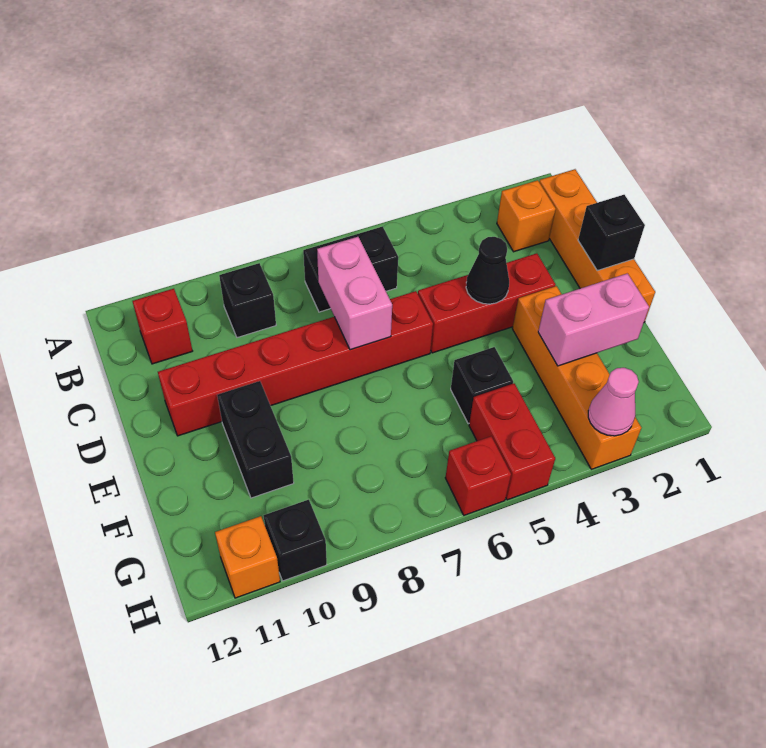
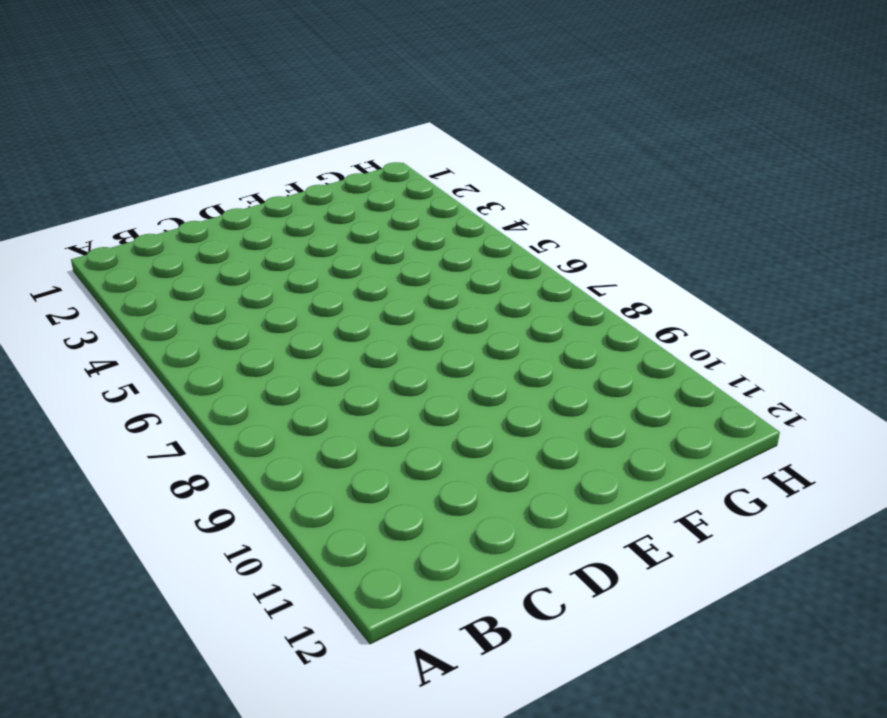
none -> orange brick B1:E1 level 1
none -> orange brick B2 level 1
none -> black brick B6:B7 level 1

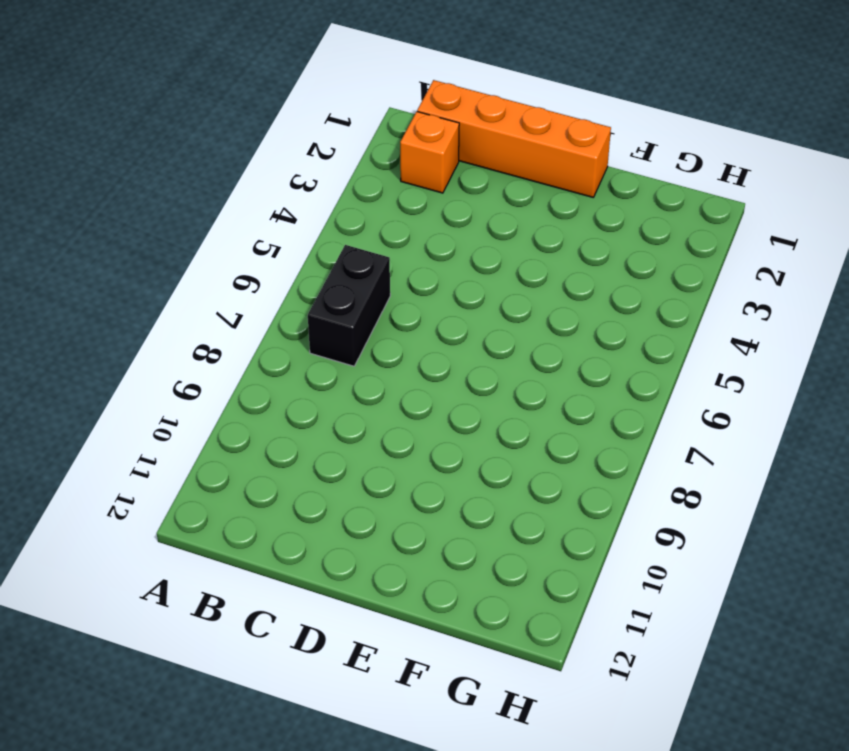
none -> black brick B9 level 1
none -> red brick B11 level 1
none -> red brick D3:D5 level 1

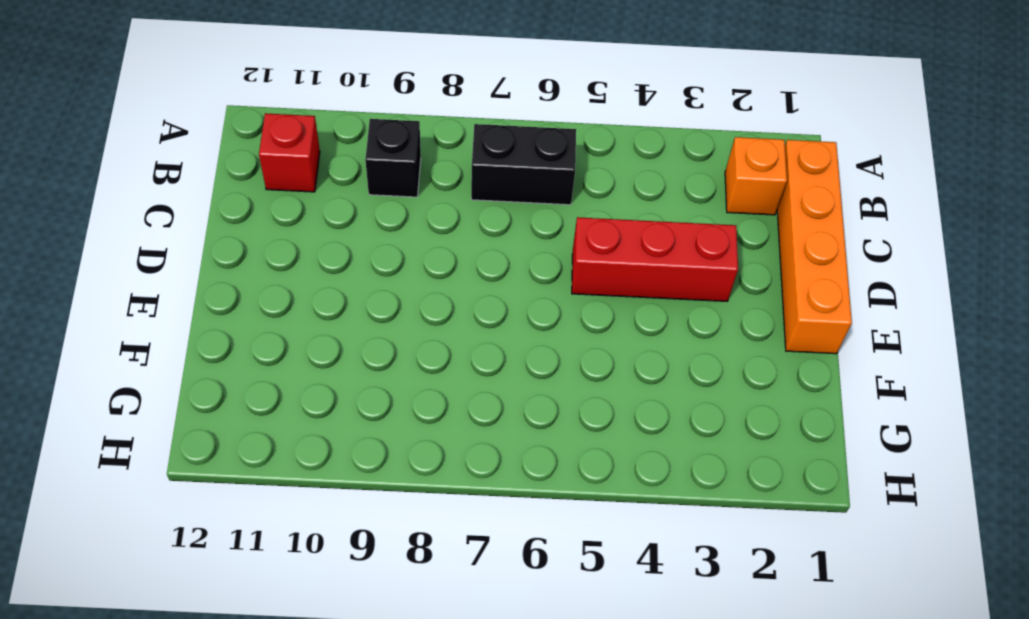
none -> red brick D6:D11 level 1
none -> orange brick E3:H3 level 1
none -> black brick E10:F10 level 1

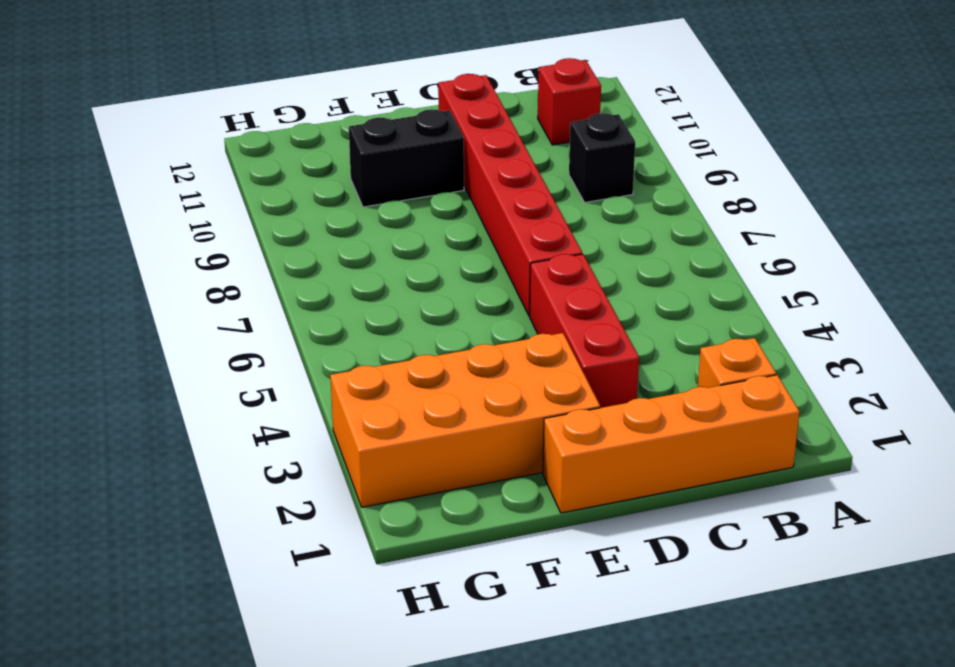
orange brick E2:H3 level 1 -> orange brick E3:H3 level 1
none -> black brick B6:B7 level 1
none -> black brick F5 level 1
none -> red brick G5:H5 level 1

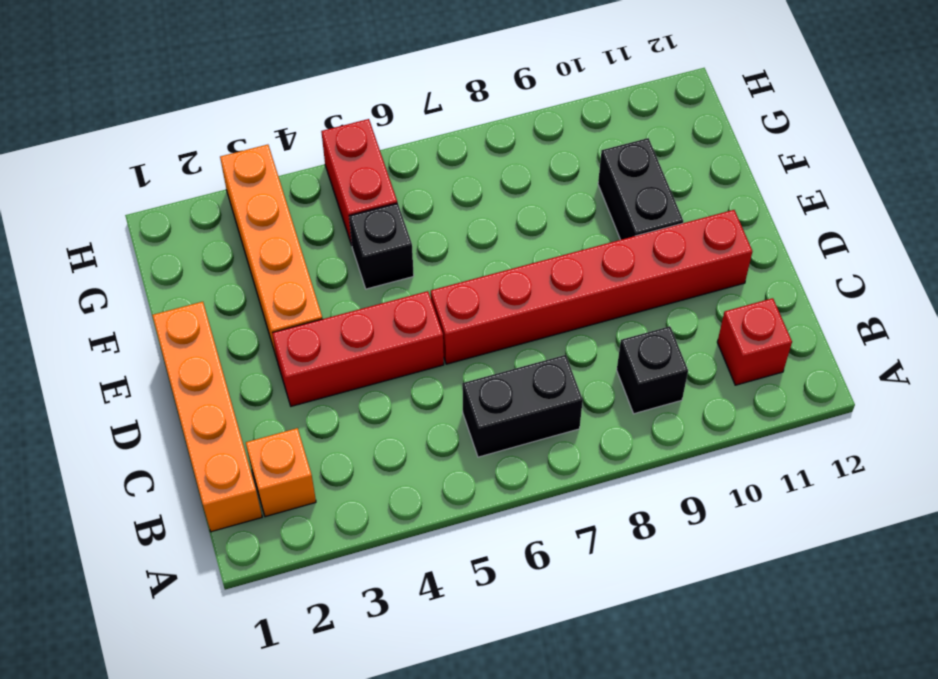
none -> red brick H6 level 1
none -> black brick H10 level 1
none -> orange brick H11 level 1

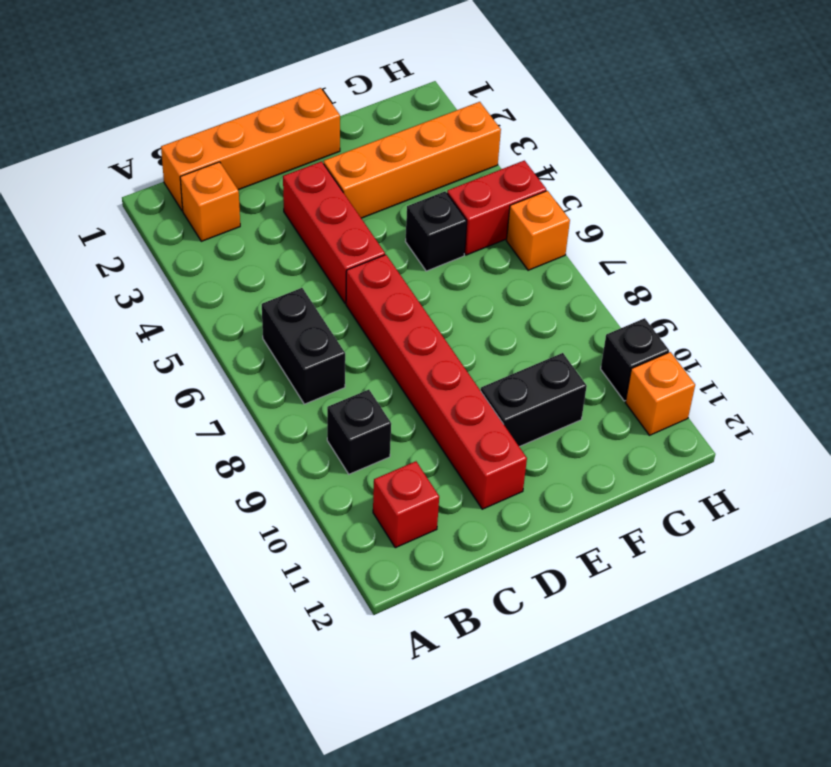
orange brick H6 level 1 -> red brick H6 level 1
none -> pink brick C7:D7 level 2
none -> black brick D1 level 2
none -> black cone D4 level 2

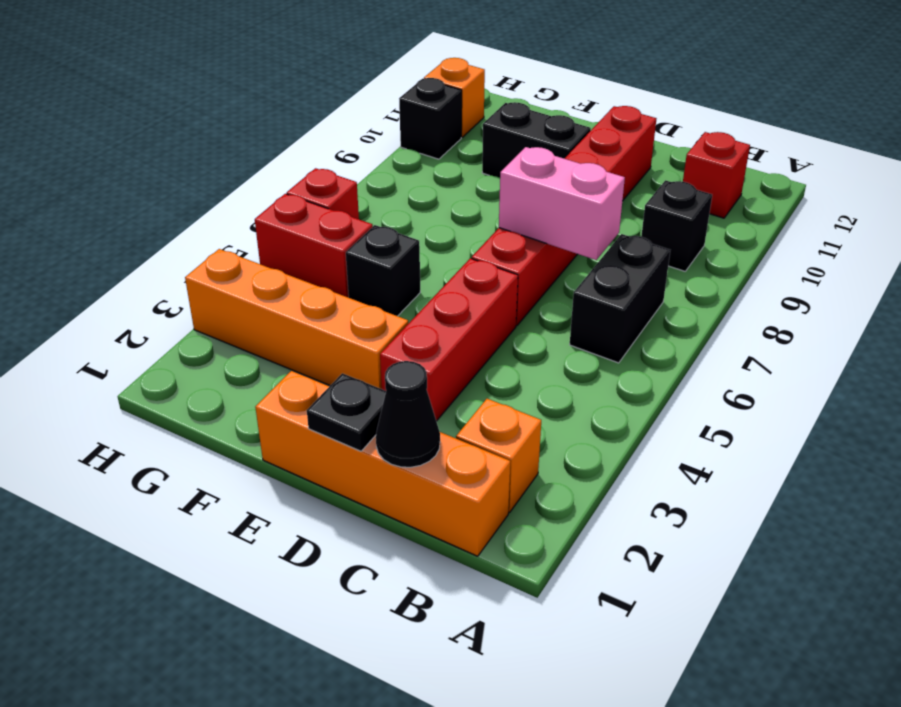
black cone C1 level 2 -> black cone D4 level 2
black plate D1 level 2 -> black brick D1 level 2
none -> pink brick F2:F3 level 2
none -> pink cone H3 level 2

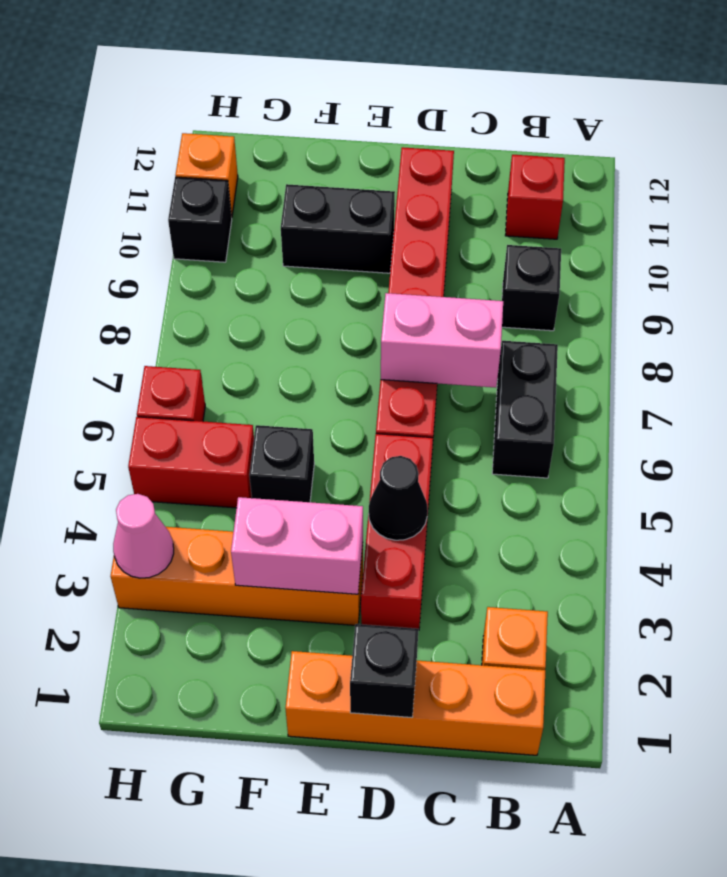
pink brick E3:F3 level 2 -> pink brick F2:F3 level 2

